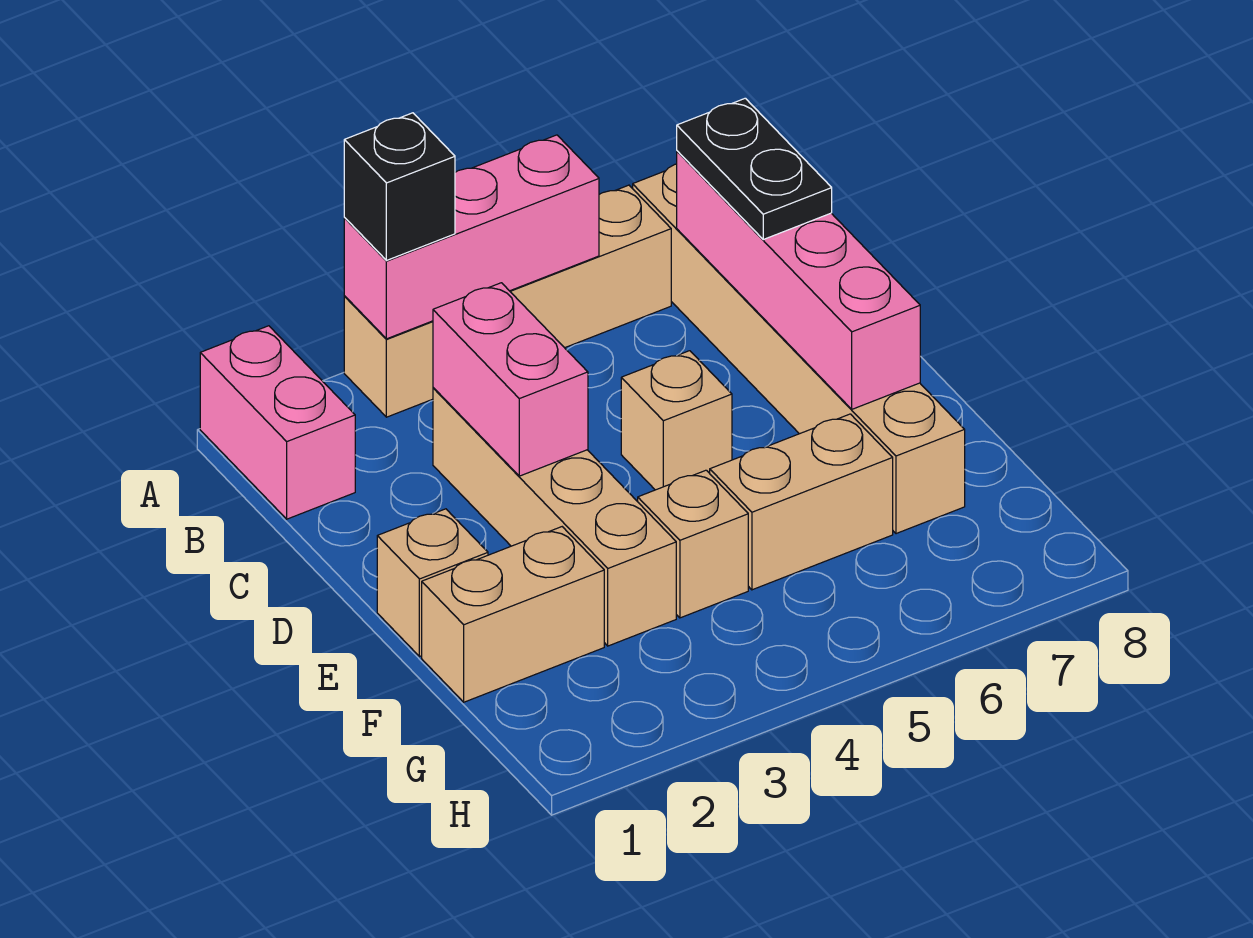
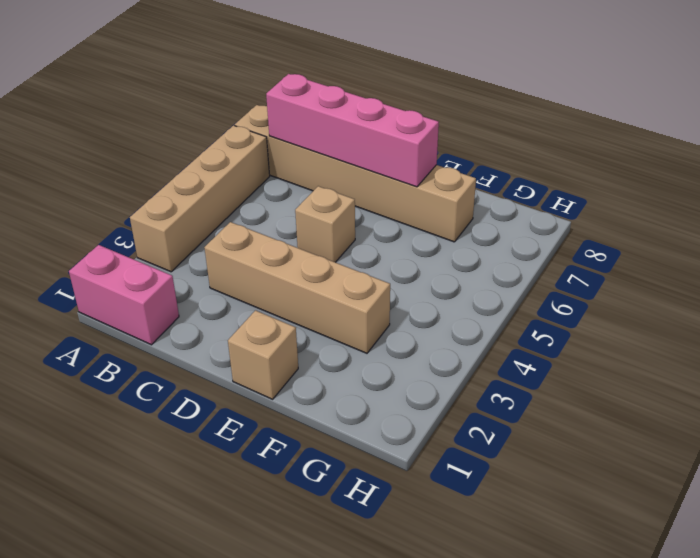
none -> tan brick F1:F2 level 1
none -> tan brick F4 level 1
none -> tan brick F5:F6 level 1

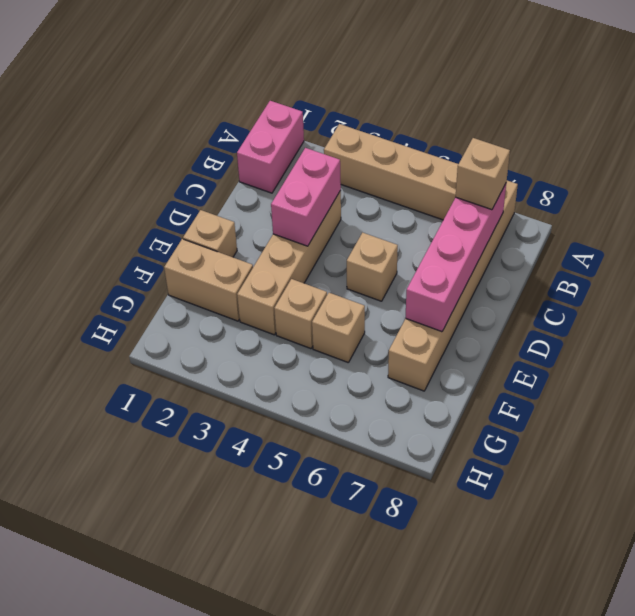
tan brick B7 level 3 -> black plate B7:C7 level 3
tan brick F5 level 1 -> tan brick F5:F6 level 1
none -> pink brick A3:A5 level 2
none -> black brick A3 level 3

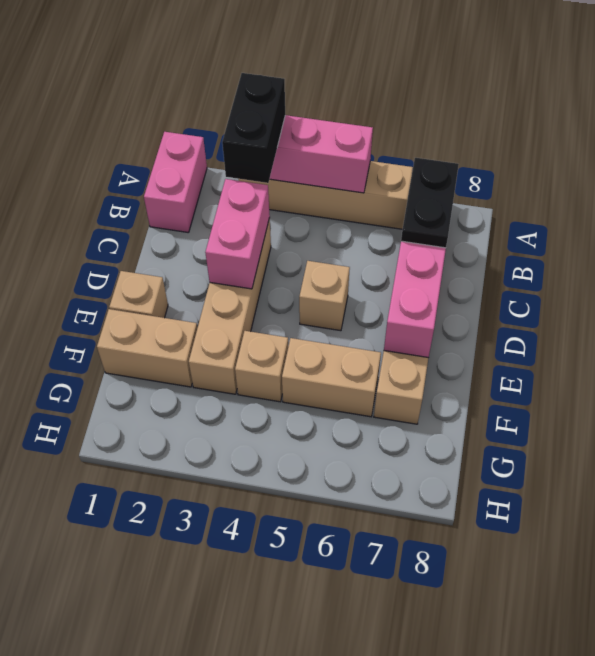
black brick A3:B3 level 3 -> black brick A3 level 3

